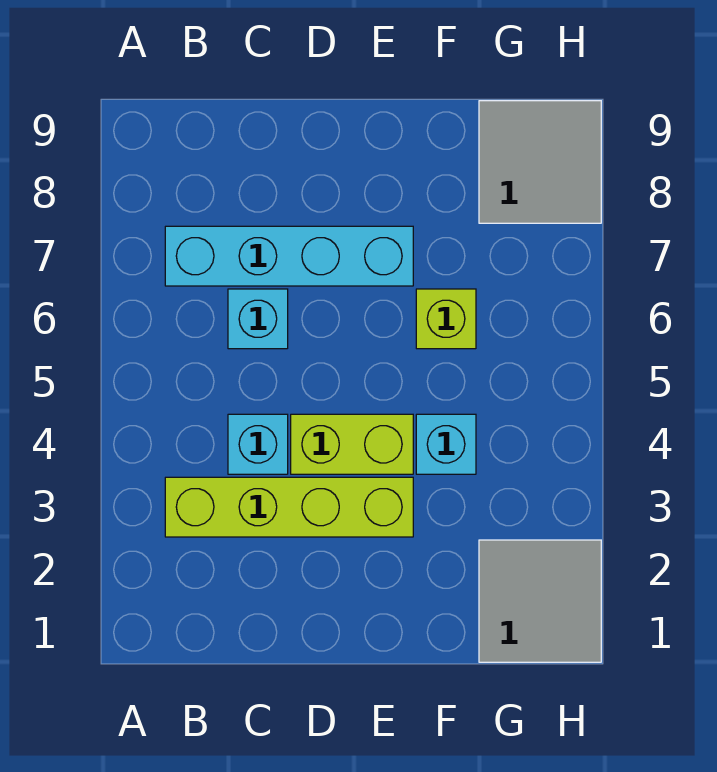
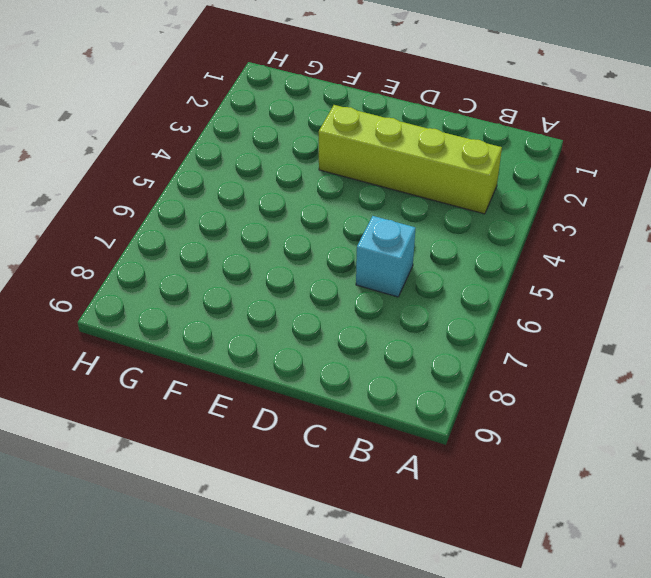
none -> cyan brick B7:E7 level 1
none -> cyan brick C4 level 1

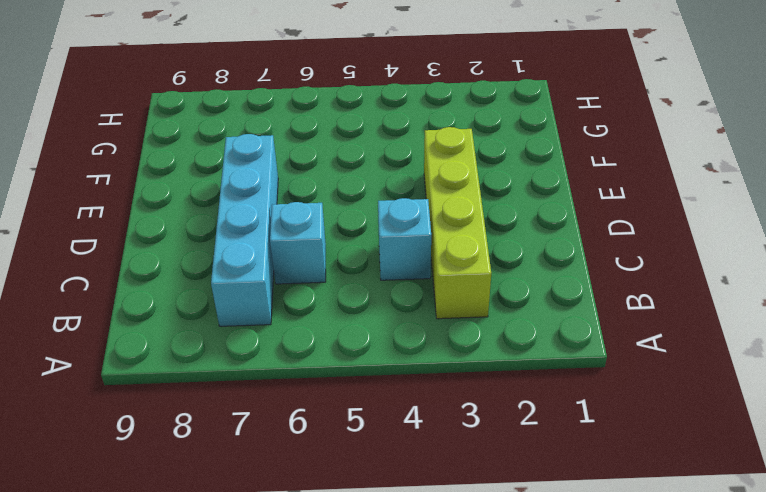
none -> lime brick D4:E4 level 1
none -> cyan brick F4 level 1

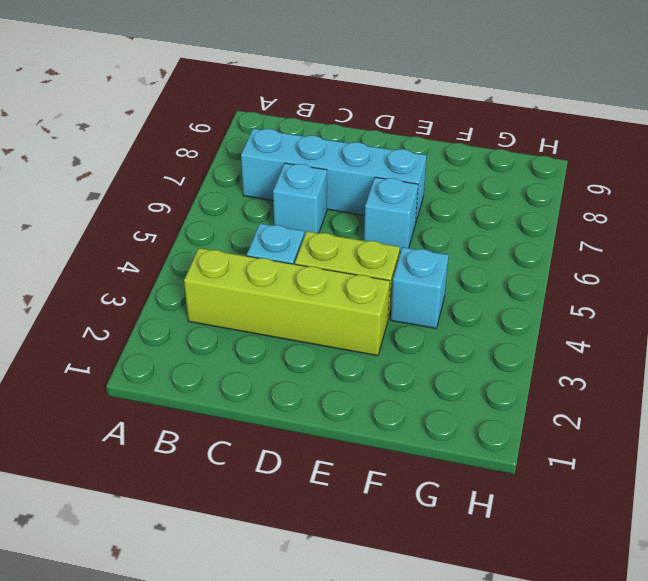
cyan brick E6 level 1 -> none
none -> lime brick F6 level 1
none -> grey tile G1:H2 level 1

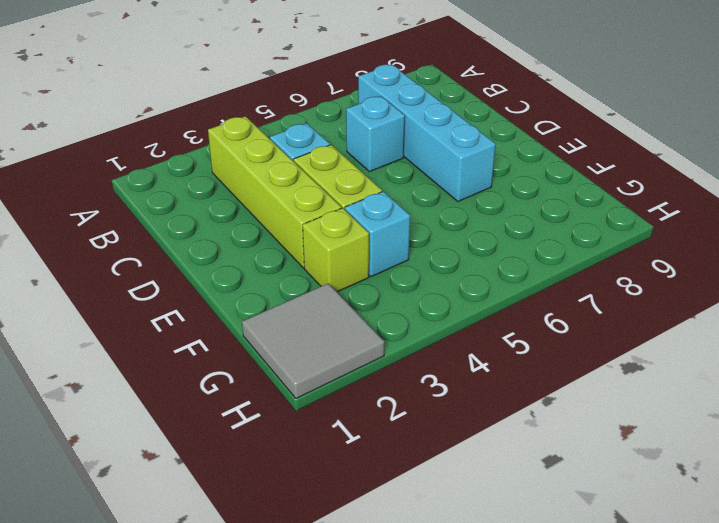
lime brick F3 level 1 -> lime brick F6 level 1
none -> grey tile G8:H9 level 1

